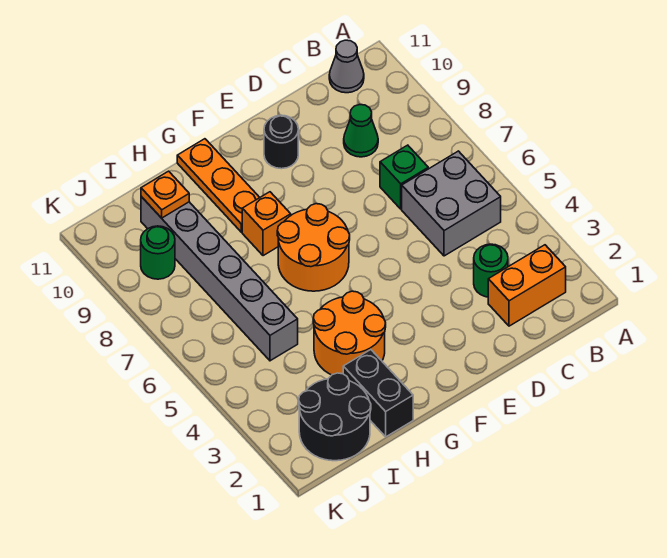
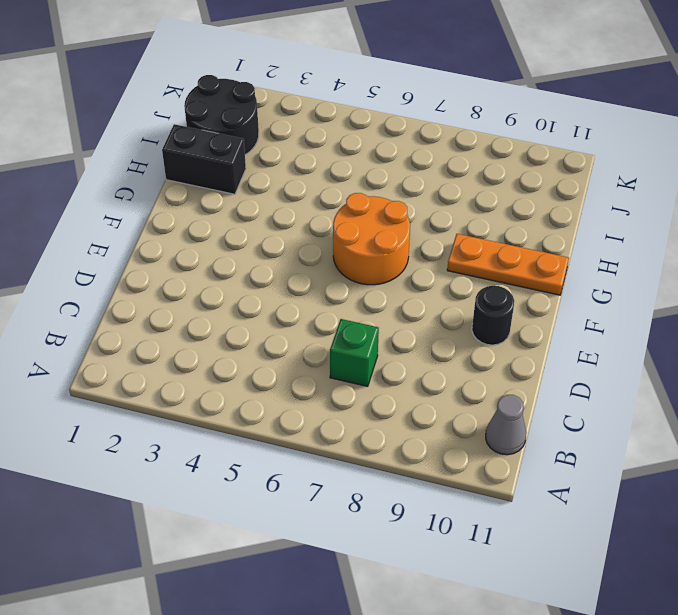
none -> orange brick B2:C2 level 1
none -> grey brick B5:C6 level 1
none -> green round brick C3 level 1

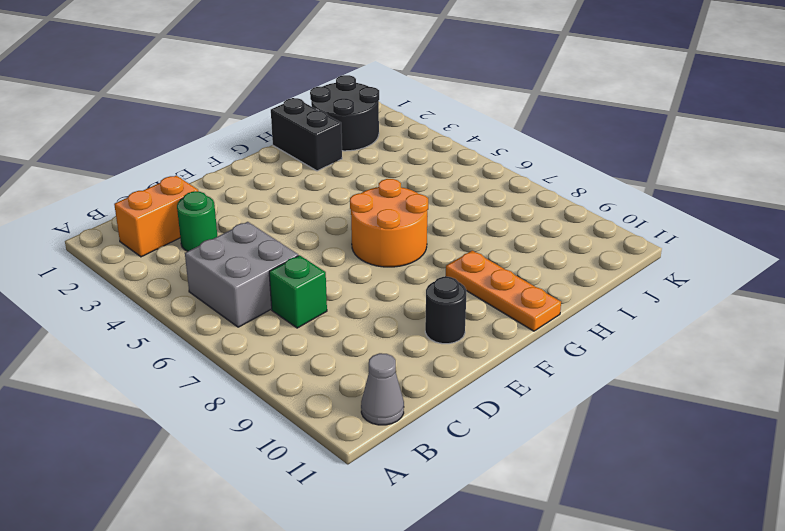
none -> green cone C9 level 1
none -> orange round brick G3:H4 level 1
none -> orange brick G8 level 1

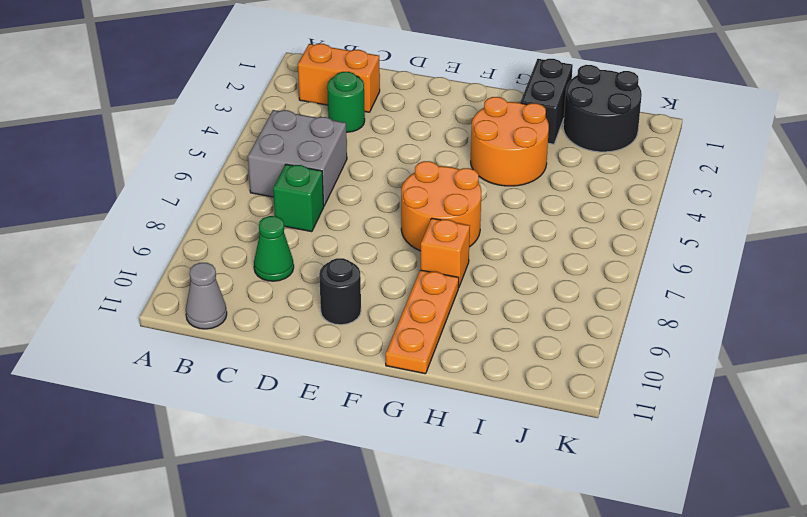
none -> grey brick I5:I10 level 1
none -> green round brick J9 level 1
none -> orange plate I10 level 2

